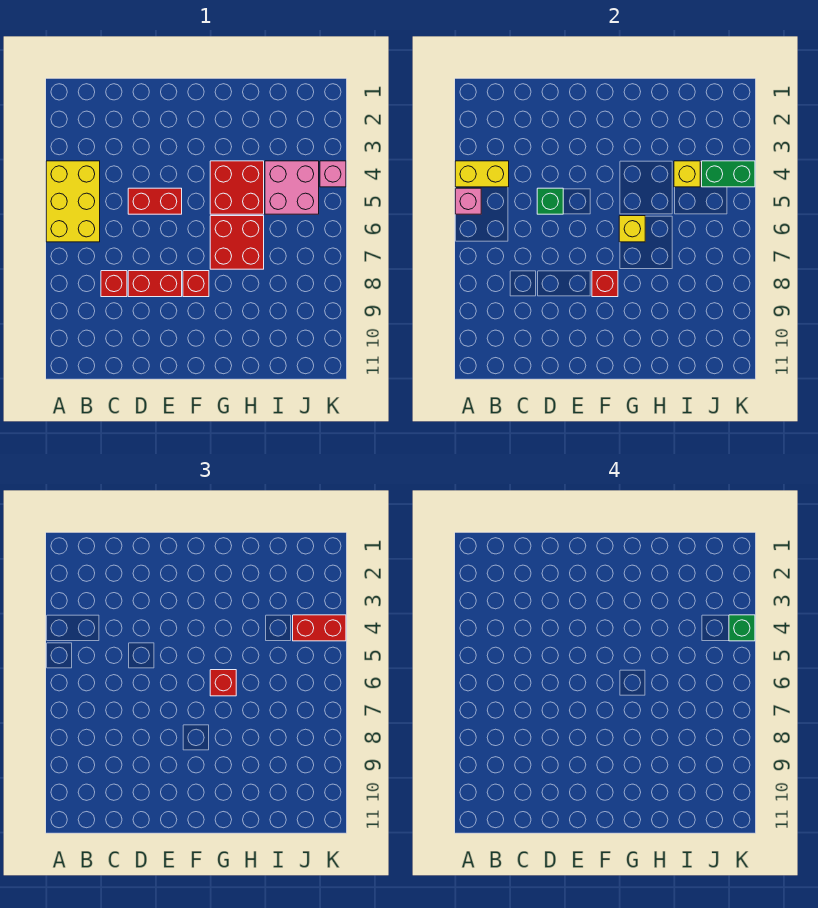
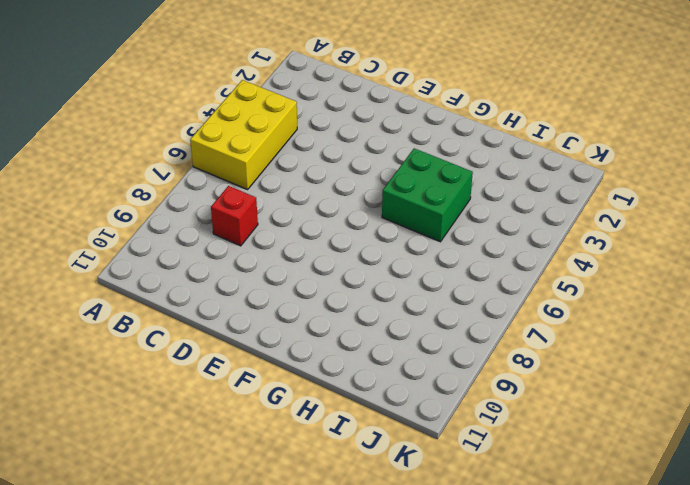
green brick G4:H5 level 1 -> red brick G4:H5 level 1
none -> red brick D5:E5 level 1
none -> red brick D8:E8 level 1
none -> red brick F8 level 1

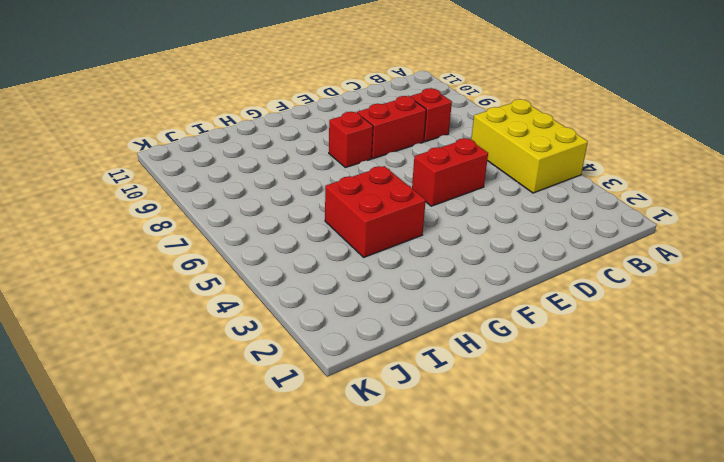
none -> red brick G6:H7 level 1
none -> pink brick I4:J5 level 1
none -> pink brick K4 level 1

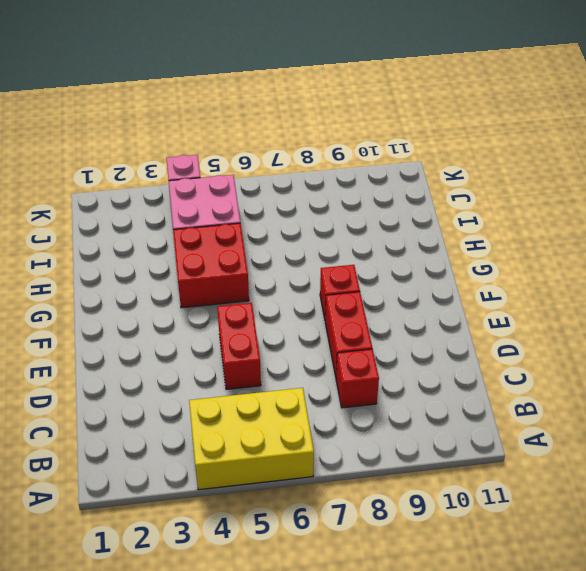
none -> red brick G6:H7 level 1
none -> yellow brick A4:B4 level 2
none -> pink brick A5 level 2

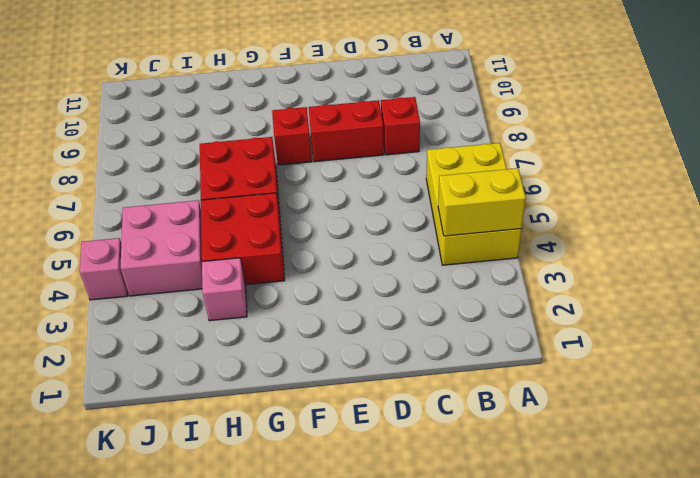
pink brick H3 level 1 -> pink brick A5 level 2
none -> red brick D5:E5 level 1
none -> green brick D5 level 2
none -> red brick F8 level 2

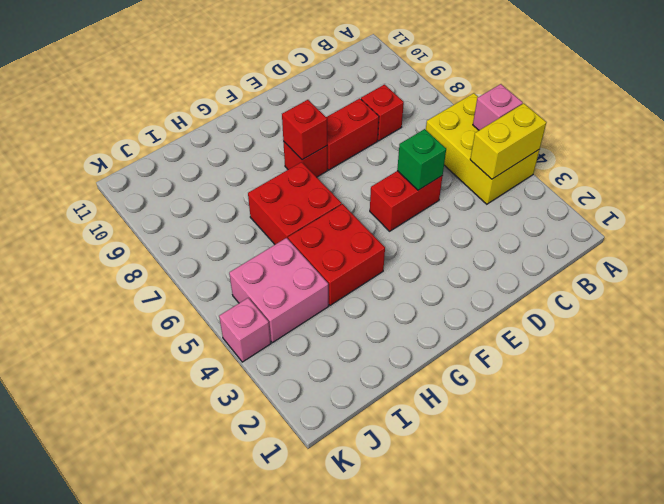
none -> yellow brick G6 level 2
none -> yellow brick I4 level 2
none -> green brick J4:K4 level 2

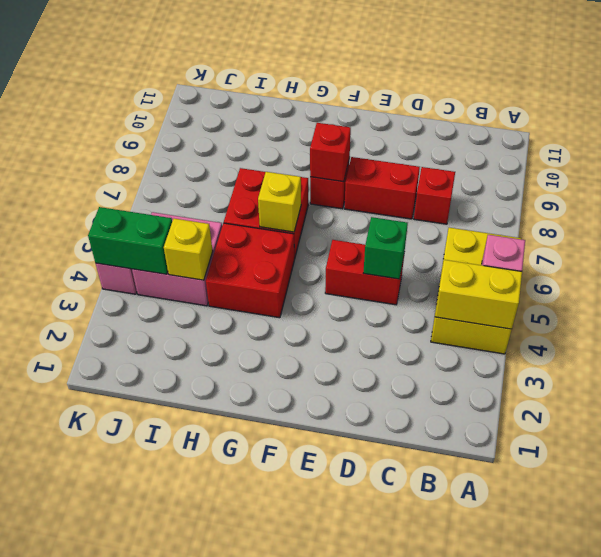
none -> red brick G6 level 3
none -> red brick J4:K4 level 3
none -> green brick K4 level 4

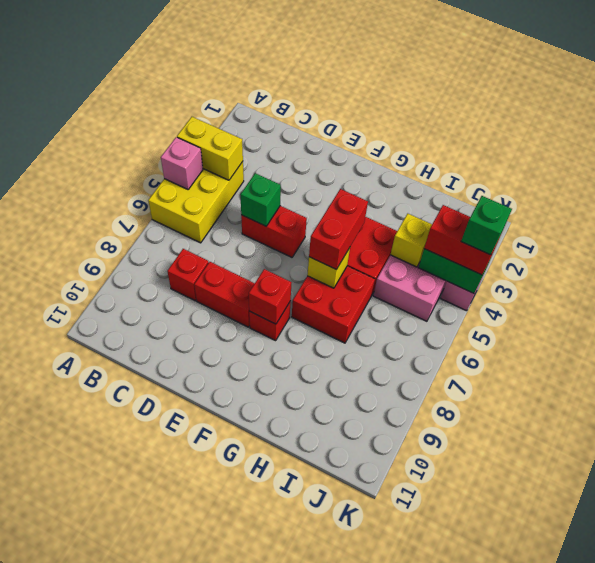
red brick G5:G6 level 3 -> red brick G6 level 3

